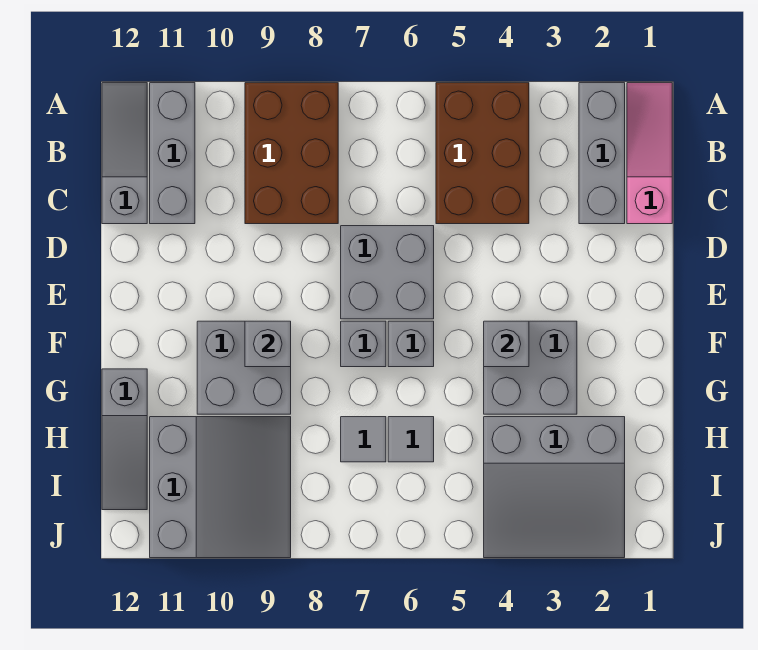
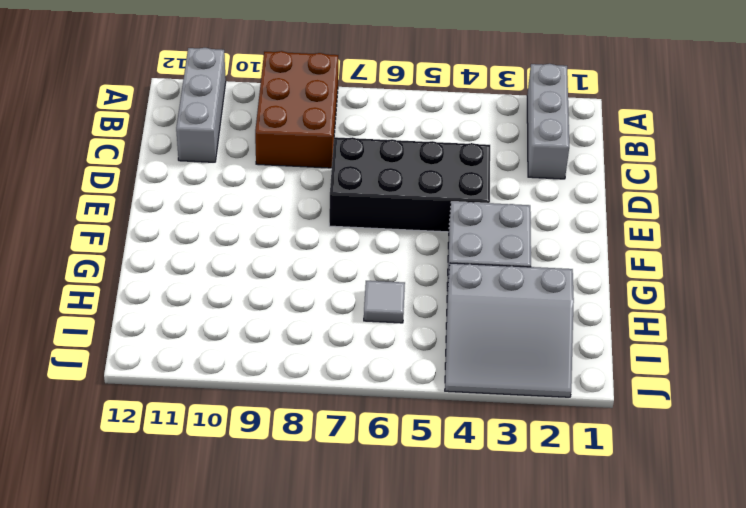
black brick D4:E7 level 1 -> grey brick D6:E7 level 1
none -> pink slope A1:C1 level 1 top C
none -> brown brick A4:C5 level 1
none -> grey slope A12:C12 level 1 top C

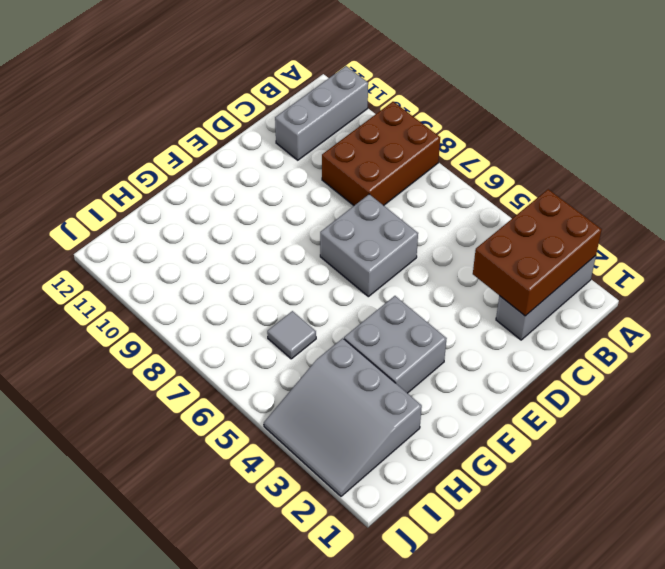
brown brick A2:C3 level 2 -> brown brick A4:C5 level 1
none -> pink slope A1:C1 level 1 top C
none -> grey slope A12:C12 level 1 top C
none -> grey brick F6 level 1

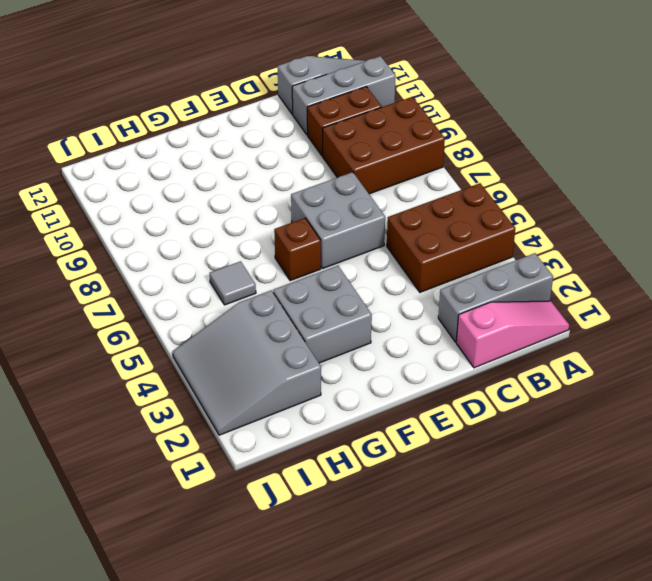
brown brick B10:C10 level 1 -> none
brown brick F6 level 1 -> grey brick F6 level 1
none -> grey brick F7 level 1
none -> grey brick F9:G10 level 1
none -> grey slope G12:I12 level 1 top G

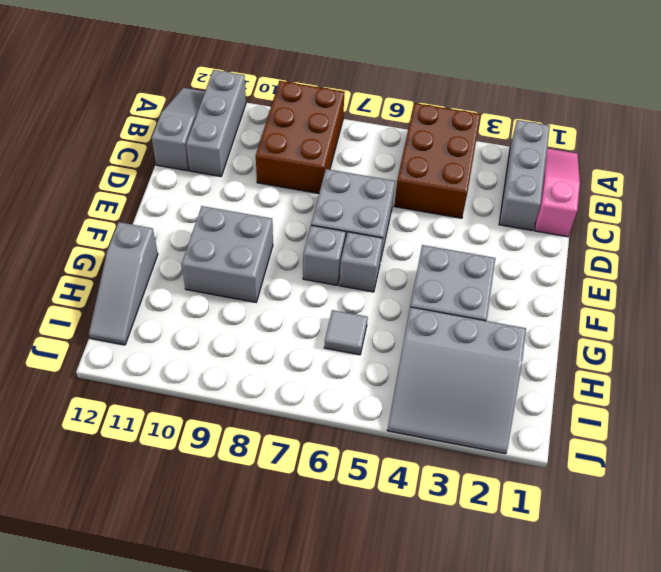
none -> grey tile H7 level 1
none -> grey slope H9:J11 level 1 top 11
none -> grey brick F4 level 2

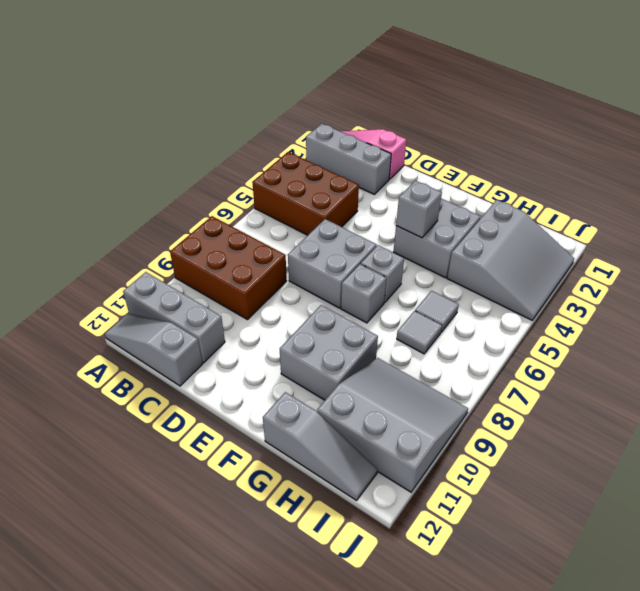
none -> grey brick F9 level 2

